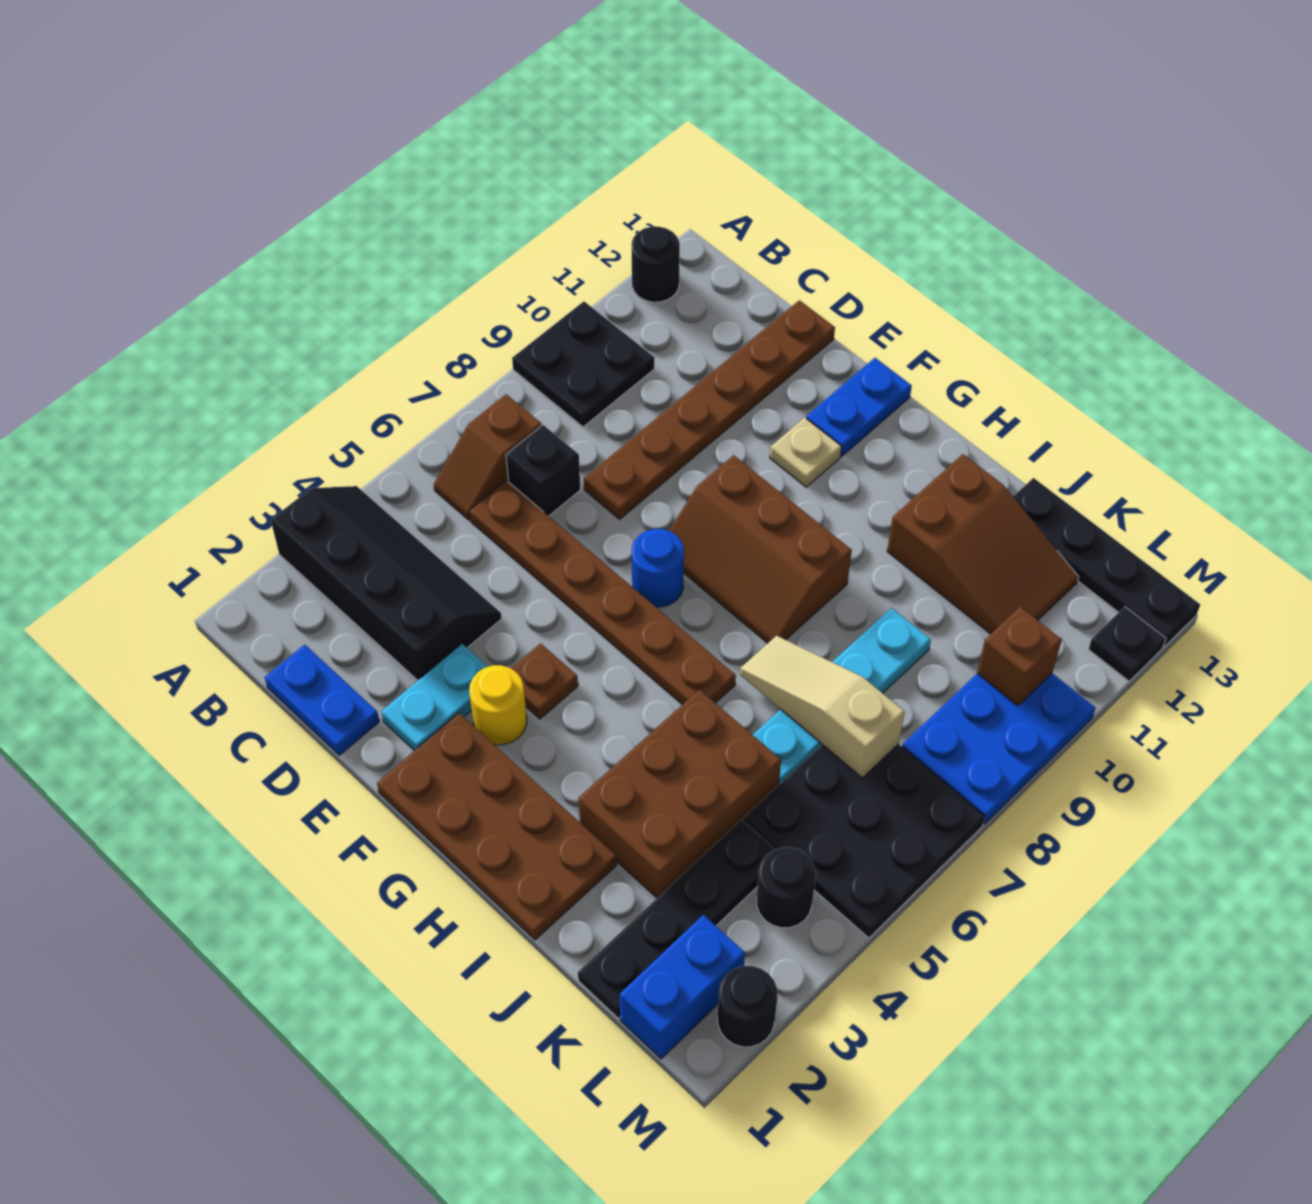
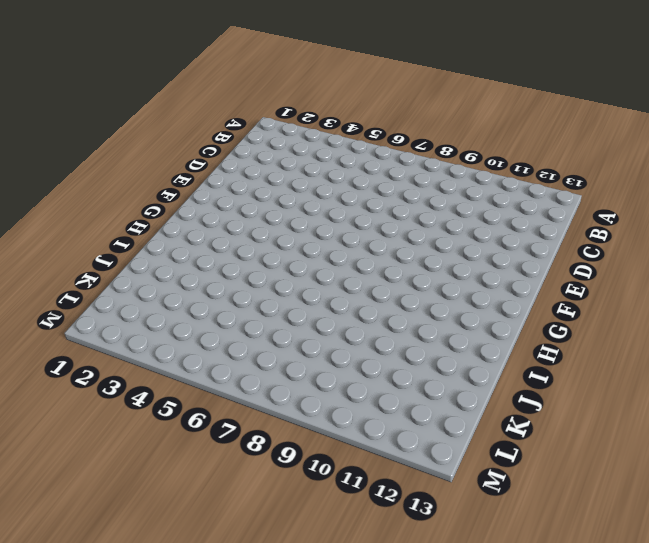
none -> black slope A3:D4 level 1 top 3
none -> black plate A9:B10 level 1
none -> black round brick A12 level 1

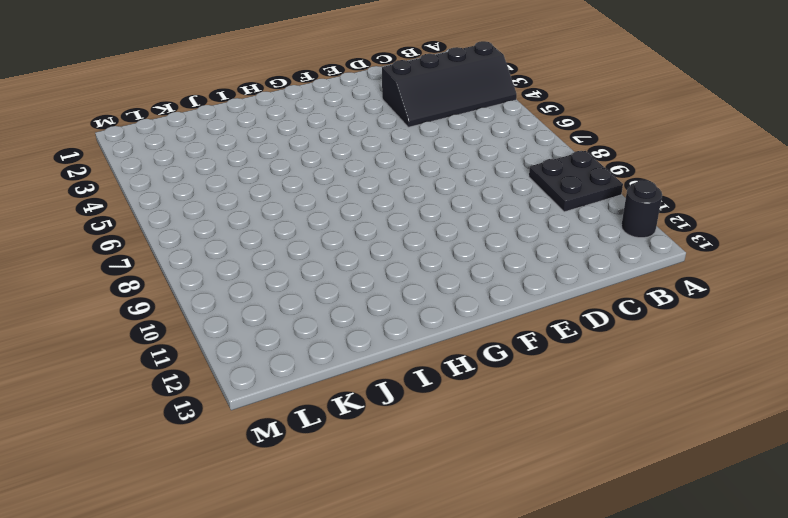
none -> brown slope B6:B7 level 1 top 7
none -> blue plate C1:D1 level 1
none -> brown plate C6:H6 level 1

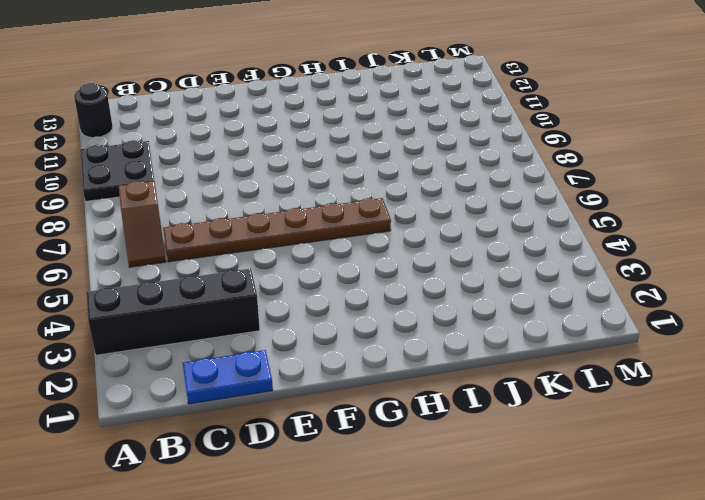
none -> black brick C7 level 1
none -> brown plate D8:D13 level 1
none -> cyan plate E2:E3 level 1

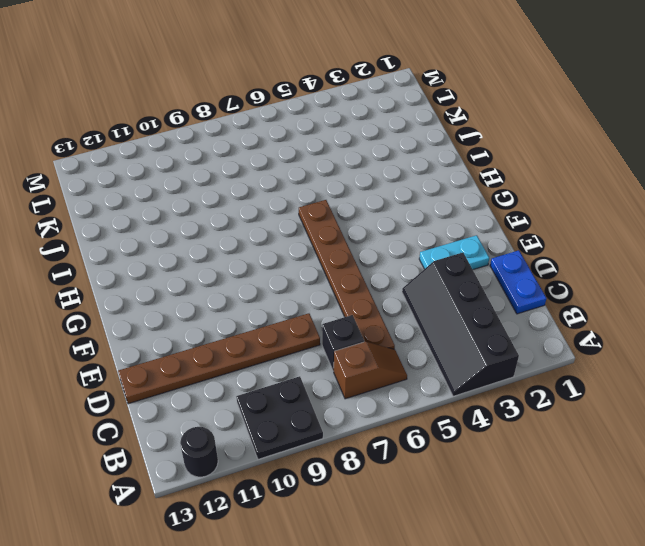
none -> brown plate F1:I2 level 1
none -> yellow round brick F3 level 1
none -> brown plate F4 level 1

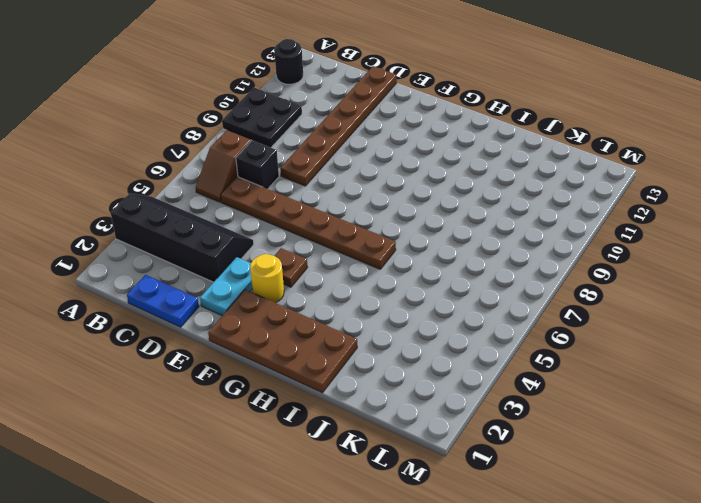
none -> blue round brick F7 level 1
none -> brown slope F8:H9 level 1 top 9
none -> tan plate F11 level 1

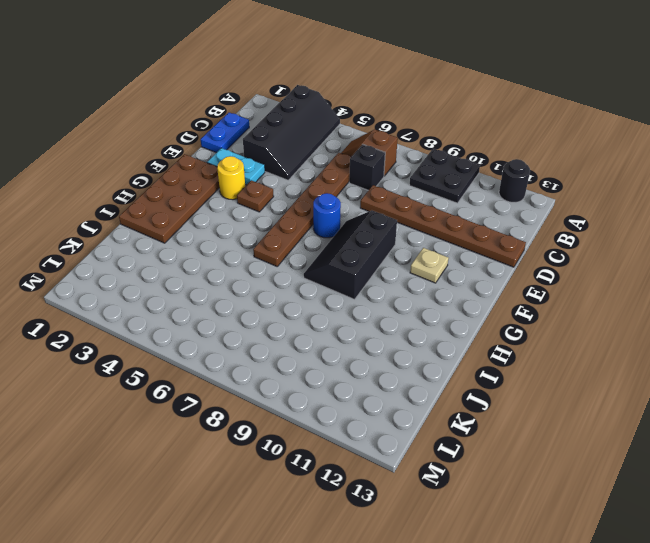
black slope F8:H9 level 1 top 9 -> brown slope F8:H9 level 1 top 9
none -> blue plate F12:F13 level 1
none -> brown brick I3:J5 level 1
none -> brown slope I11:K12 level 1 top I

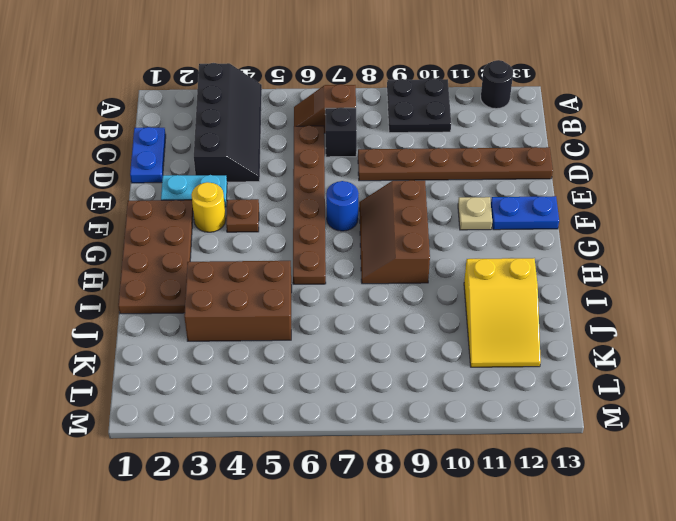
yellow slope I11:K12 level 1 top I -> brown slope I11:K12 level 1 top I
none -> cyan plate J6:J9 level 1
none -> black plate J13:M13 level 1
none -> black plate K1:K4 level 1

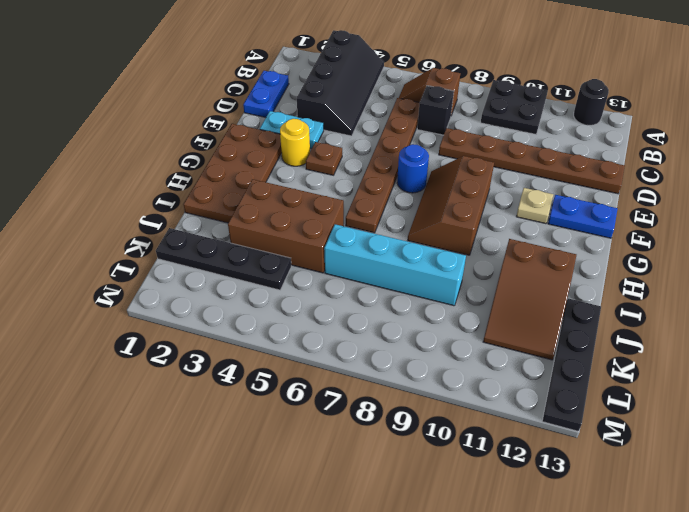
cyan brick J6:J9 level 1 -> cyan plate J6:J9 level 1
none -> black plate K5:M7 level 1
none -> blue brick L1:L2 level 1
none -> black round brick L4 level 1

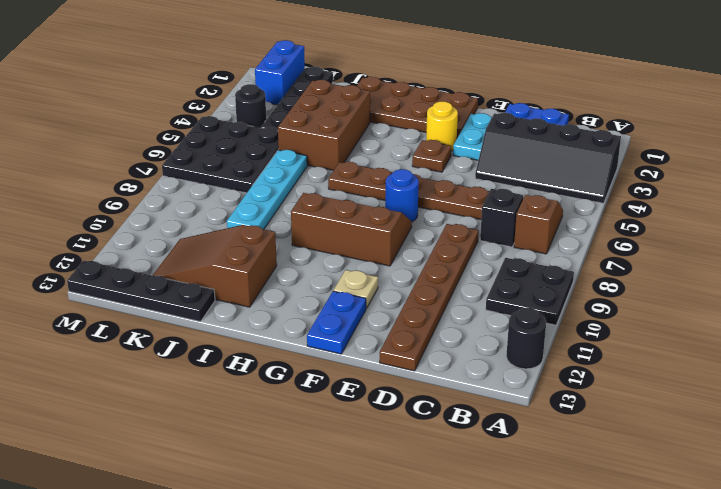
none -> blue plate L8:M10 level 1
none -> black round brick M2 level 1
none -> black plate M12 level 1

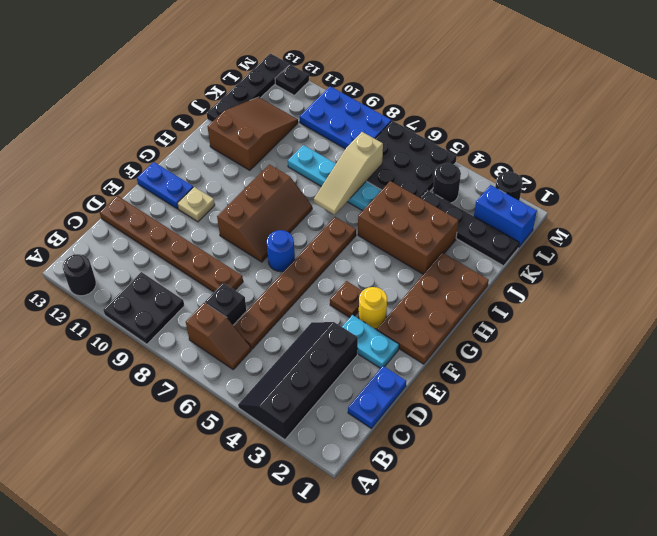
none -> brown brick L10 level 2

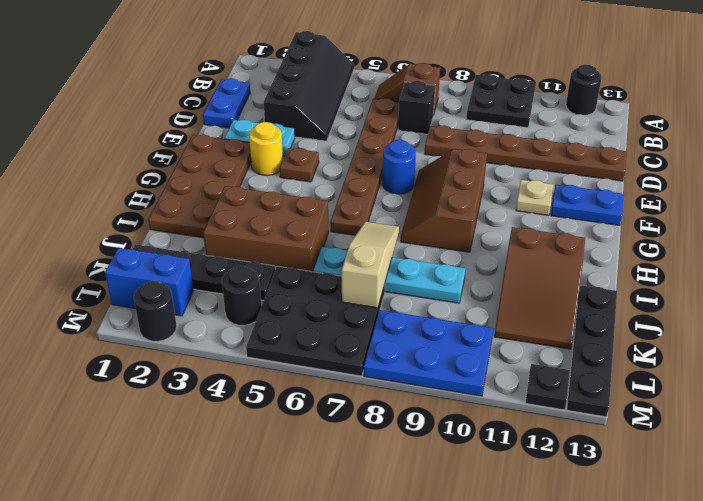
none -> brown brick L10 level 2

